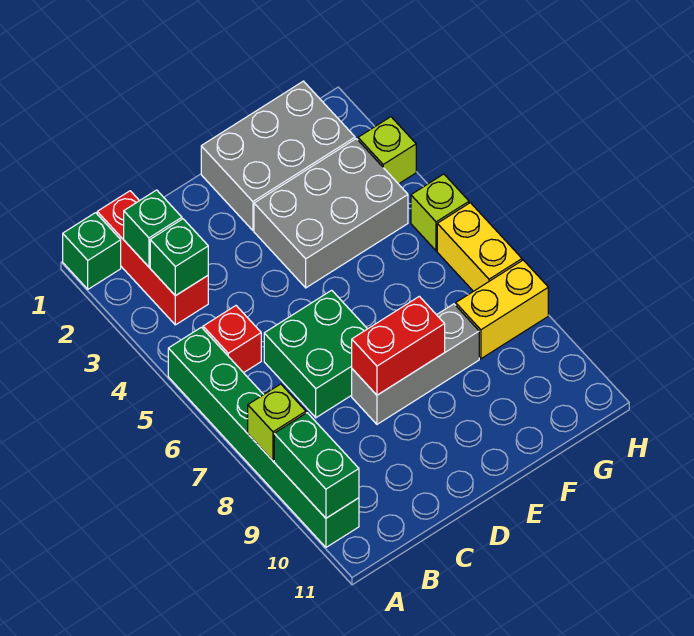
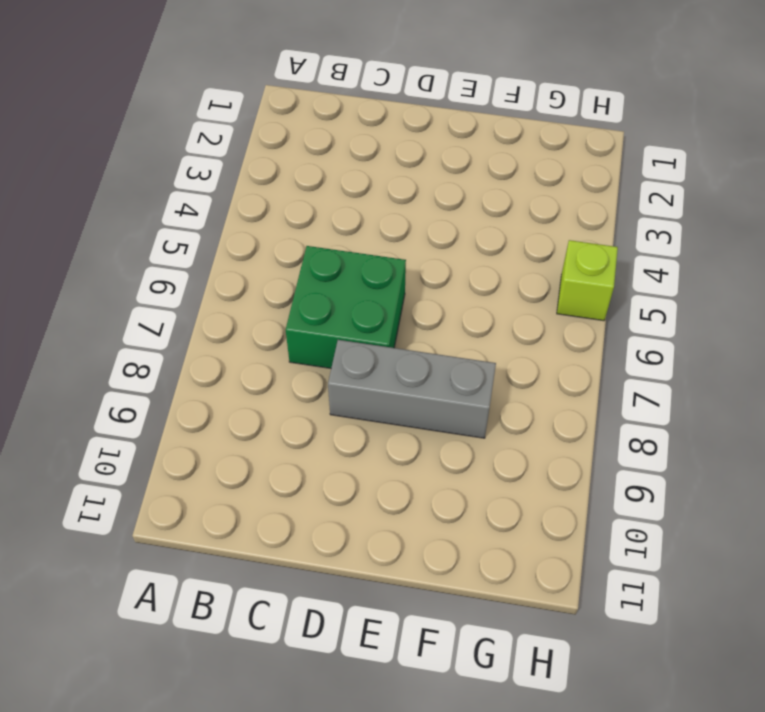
none -> green brick A1 level 1
none -> green brick A5:A10 level 1
none -> red brick B1:B3 level 1

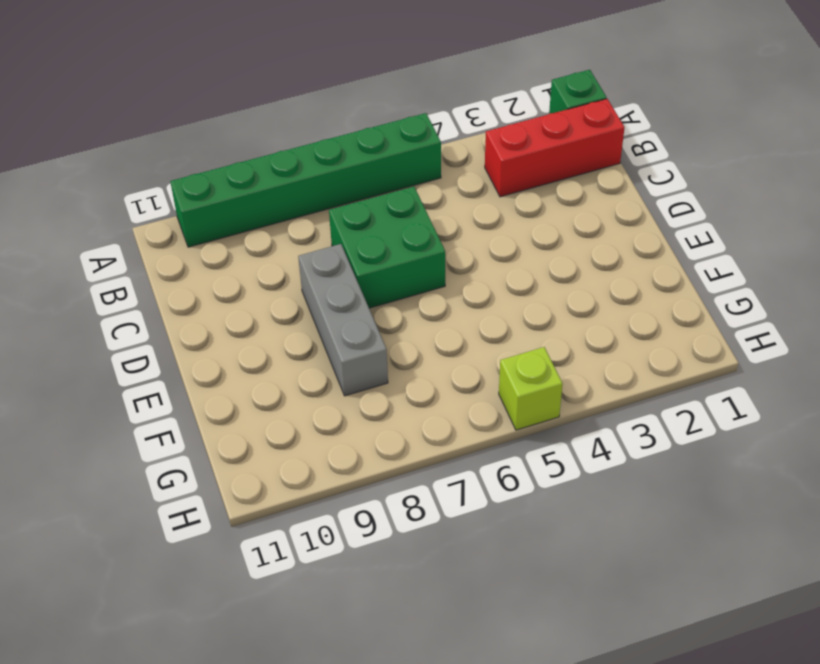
none -> red brick B5 level 1
none -> grey brick E1:G2 level 1
none -> grey brick E3:G4 level 1

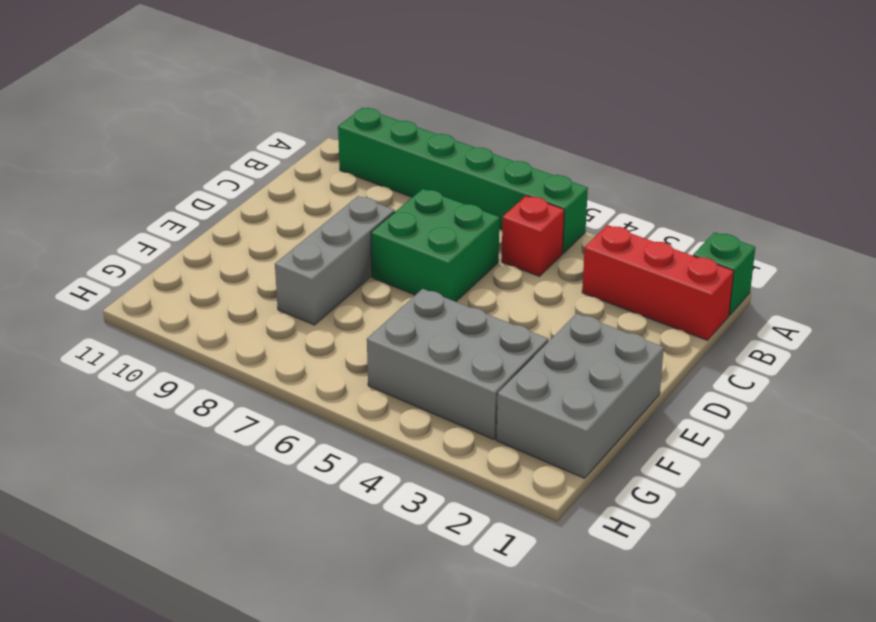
grey brick F3:G5 level 1 -> grey brick E3:G4 level 1
none -> yellow brick G8:H8 level 1
none -> lime brick H3 level 1
none -> lime brick H5 level 1

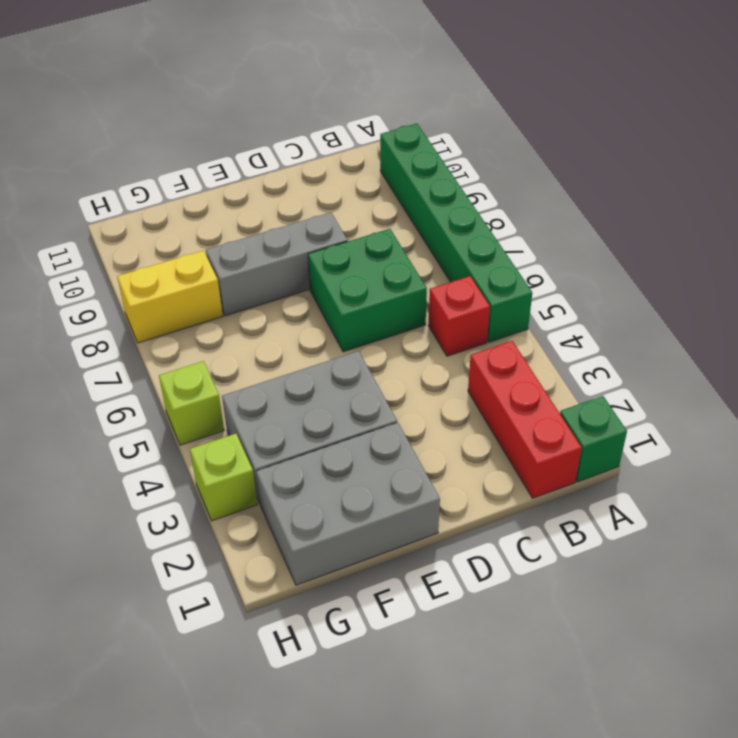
none -> yellow brick H6:H7 level 1
none -> lime brick A8 level 2
none -> green brick A9:A10 level 2

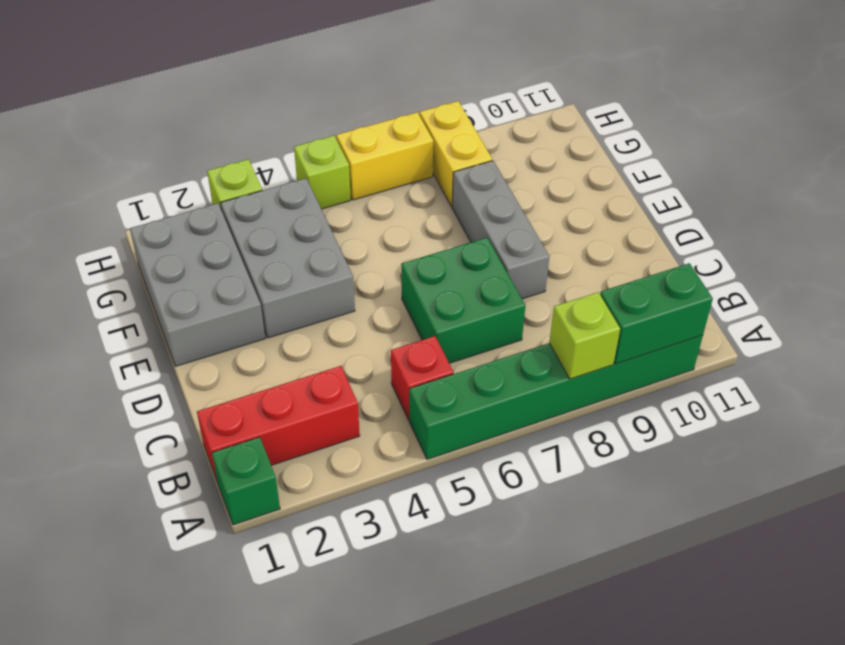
none -> green brick B2 level 2
none -> green brick B3 level 2
none -> red brick D8:E8 level 2

